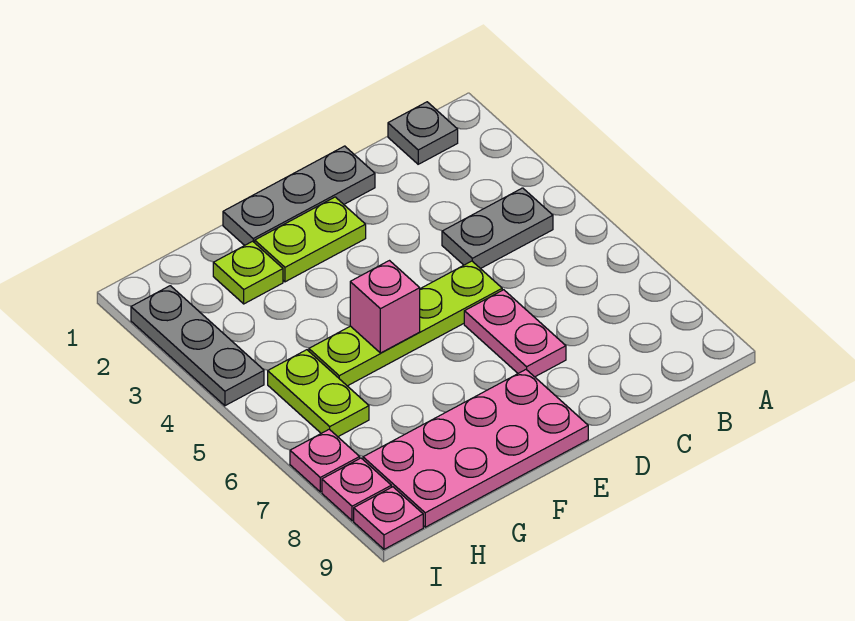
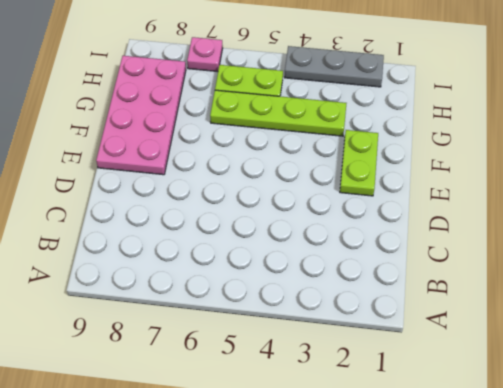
lime plate G3:G6 level 1 -> lime plate D5:G5 level 1
none -> grey plate B1 level 1
none -> grey plate B4:C4 level 1
none -> grey plate D1:F1 level 1

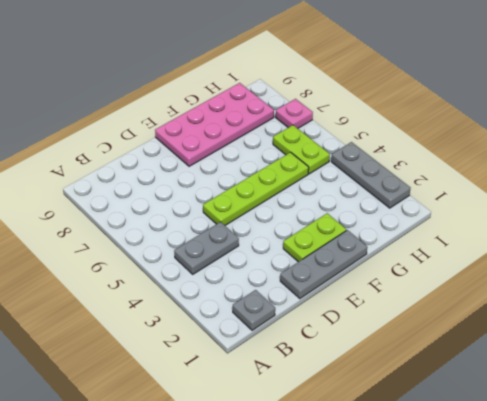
none -> pink plate D6:D7 level 1
none -> lime plate G2 level 1
none -> pink plate I8 level 1

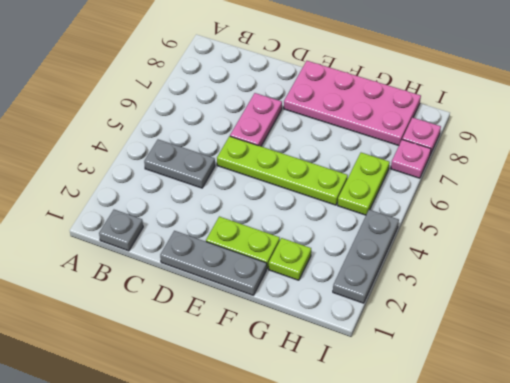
none -> pink plate I9 level 1
none -> pink brick F5 level 2

